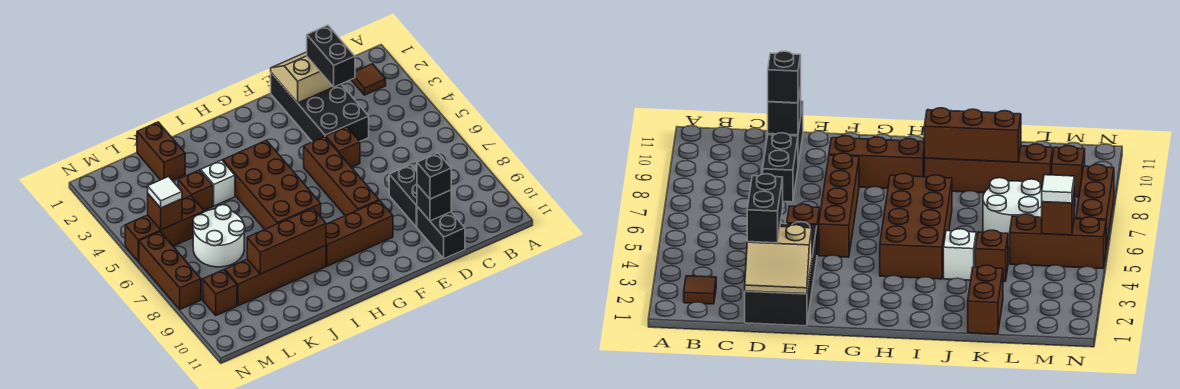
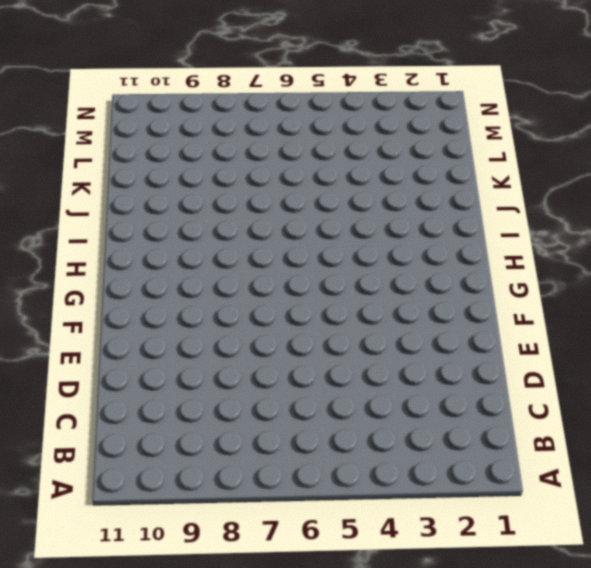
none -> brown tile B2 level 1
none -> black brick D1:E4 level 1
none -> black brick D8:D9 level 1

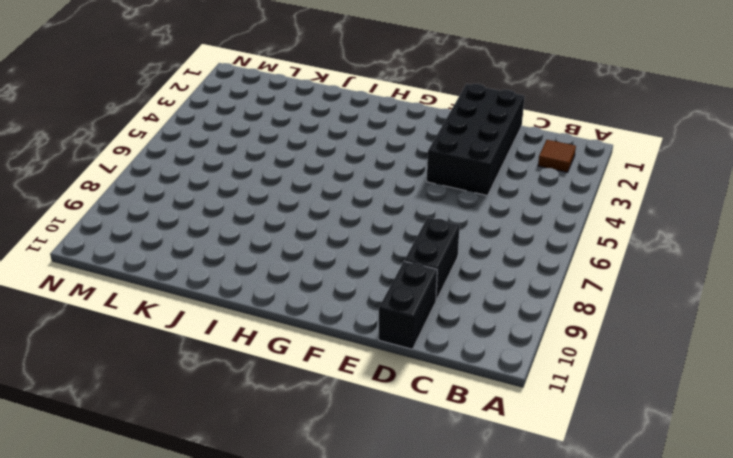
none -> brown brick E5 level 1
none -> brown brick F5:F8 level 1
none -> brown brick F9:H9 level 1

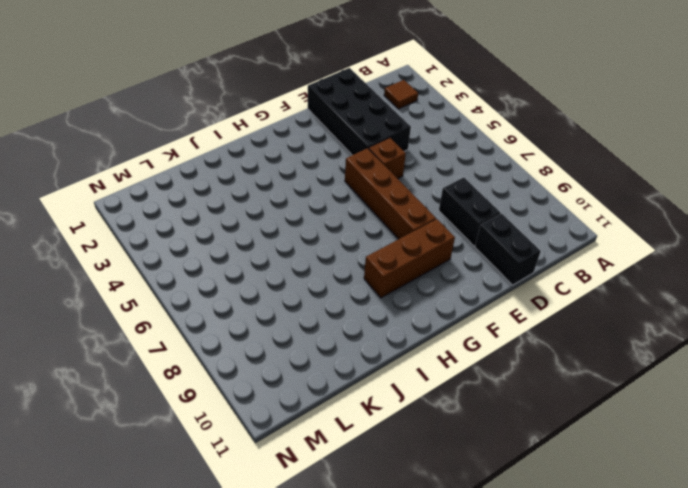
none -> brown brick H4:I7 level 1
none -> brown brick I9:L9 level 1
none -> white brick J4 level 1

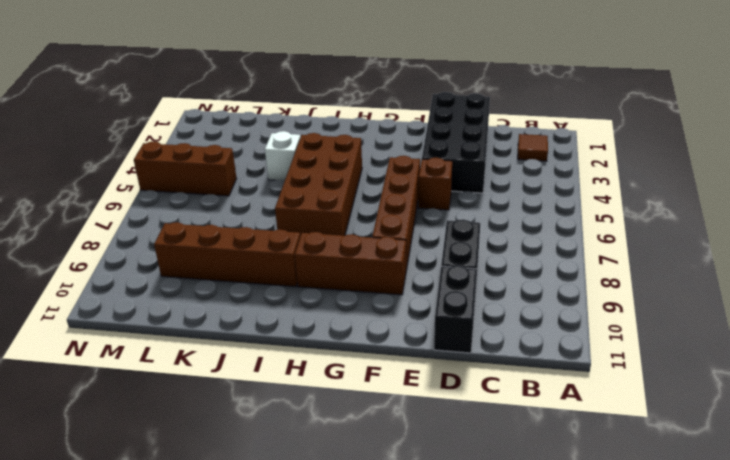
none -> brown brick K1:K2 level 1
none -> brown brick K4 level 1
none -> white round brick K6:L7 level 1

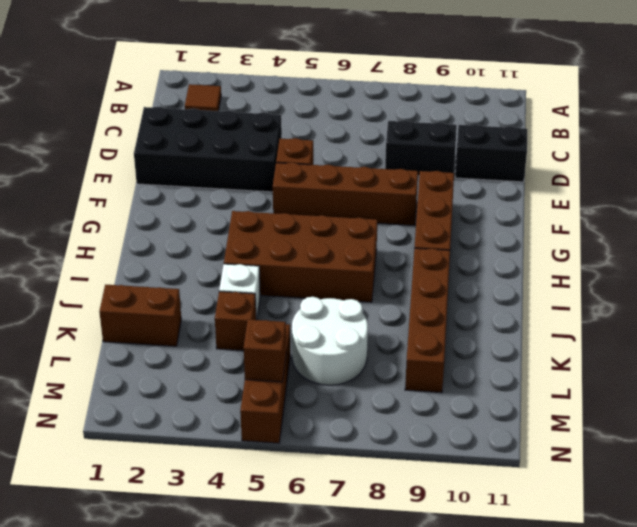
none -> brown brick M9 level 1
none -> brown brick N6:N8 level 1
none -> tan slope D1:E2 level 2 top 2

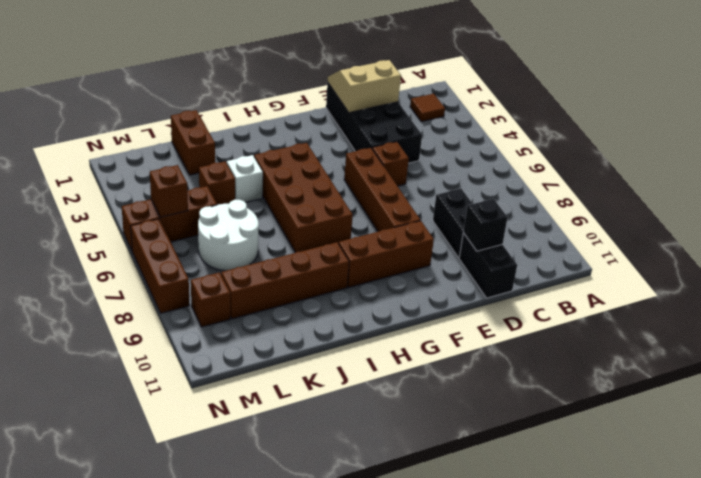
none -> brown brick I9:K9 level 2
none -> black brick D2:D3 level 3
none -> black brick D10 level 3

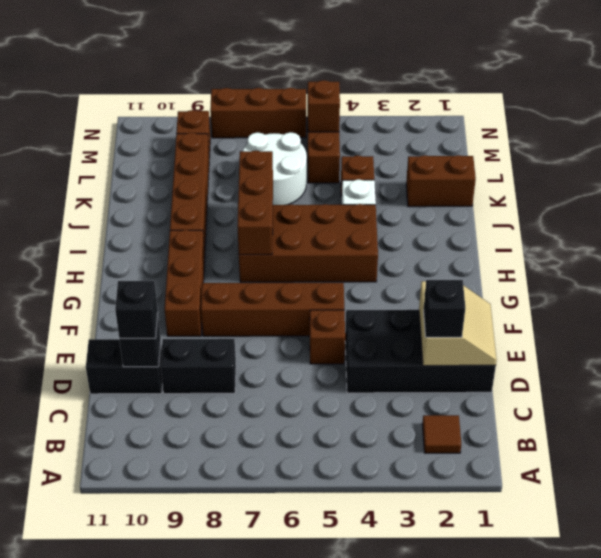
black brick D2 level 3 -> black brick D2:D3 level 3
brown brick H7:J7 level 2 -> brown brick I9:K9 level 2
none -> white tile M5 level 3

